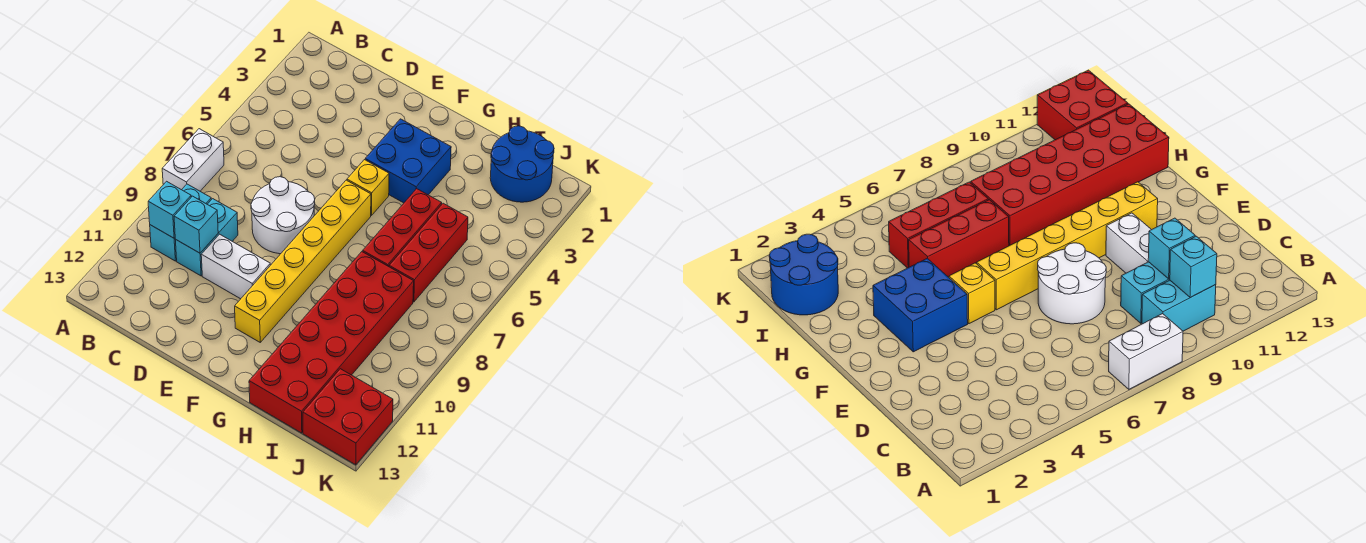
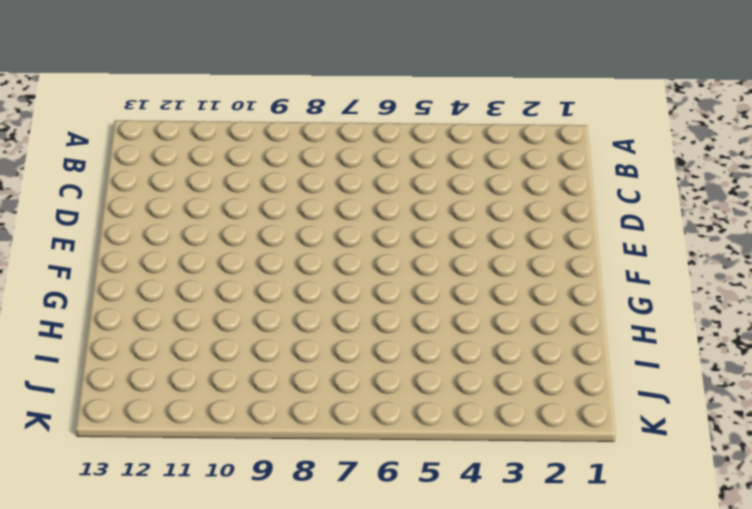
none -> white brick A7:A8 level 1
none -> cyan brick B9:B10 level 1
none -> cyan brick C9:C10 level 1

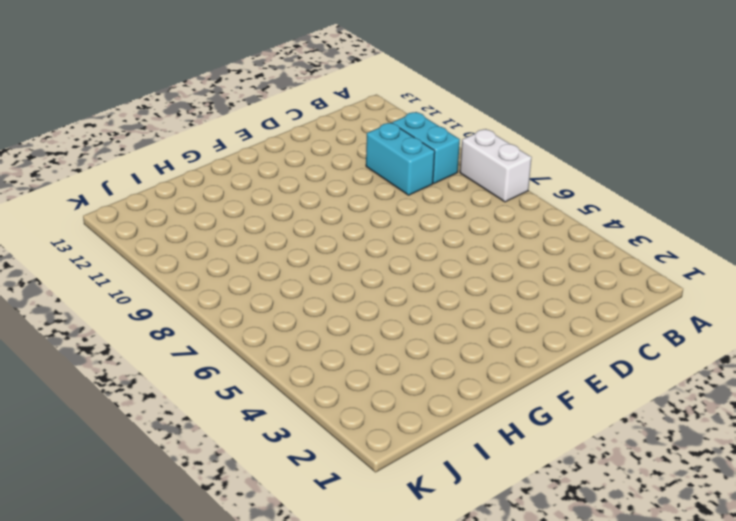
none -> white round brick D7:E8 level 1
none -> white brick D10:E10 level 1
none -> blue brick F3:G4 level 1

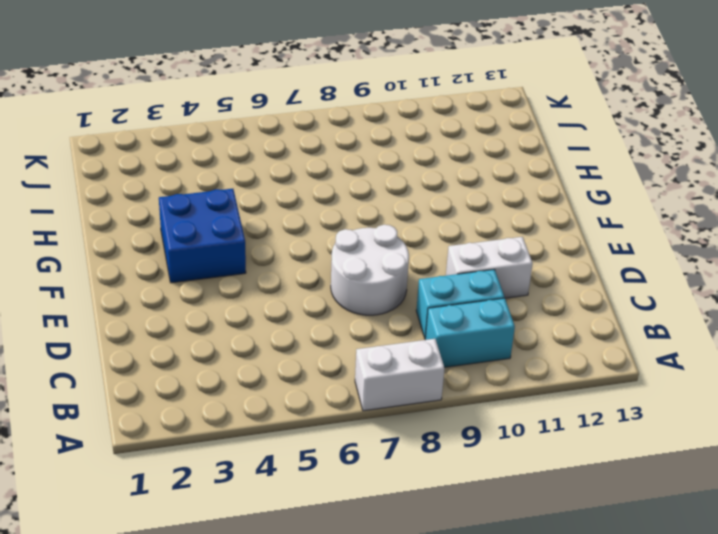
white brick D10:D11 level 1 -> white brick D10:E10 level 1
none -> yellow brick F5 level 1
none -> yellow brick F6:F11 level 1
none -> red brick H5:H7 level 1

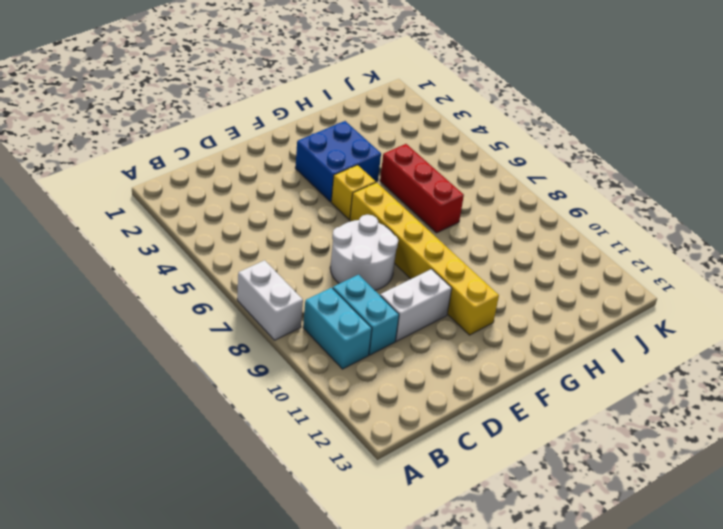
none -> red brick H8:I13 level 1
none -> blue round brick I1:J2 level 1
none -> red brick I5:I7 level 1

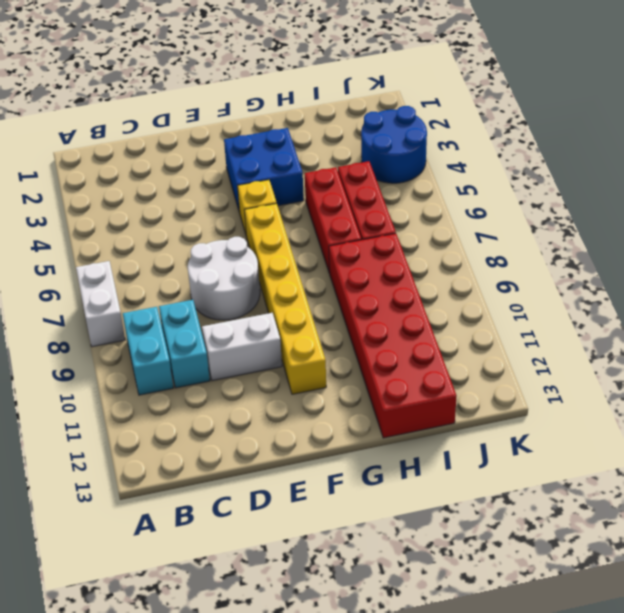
blue round brick J3:K4 level 1 -> blue round brick I1:J2 level 1
none -> red brick J12:K13 level 1
none -> cyan brick B10 level 2
none -> cyan brick C10 level 2

